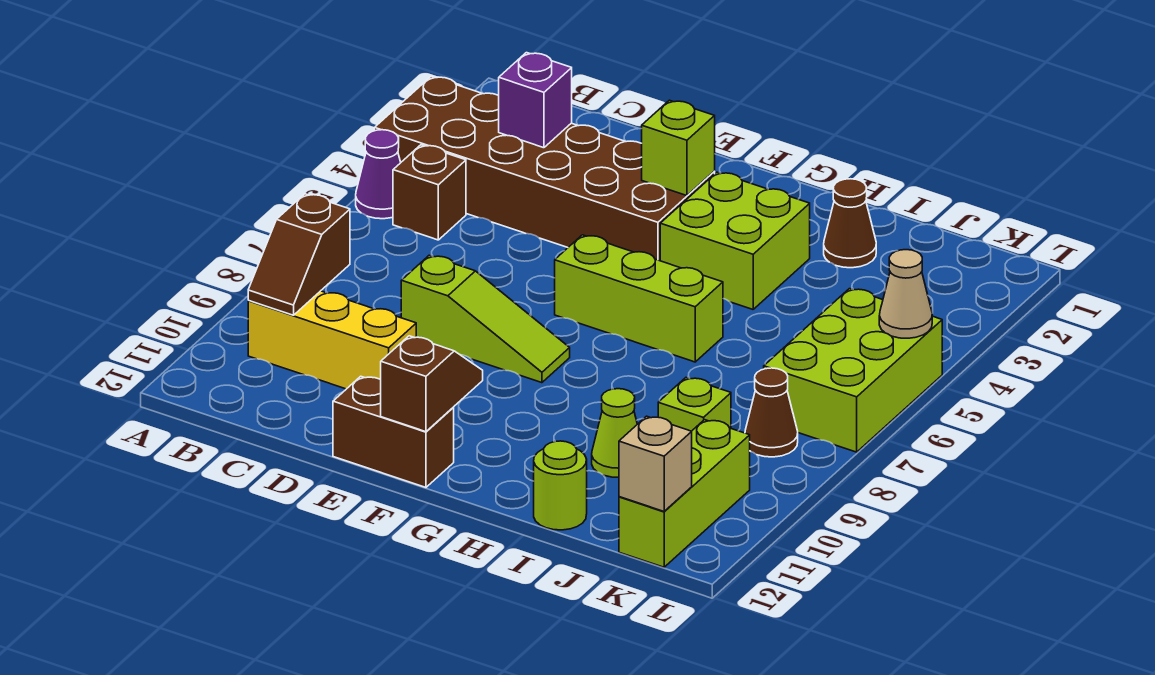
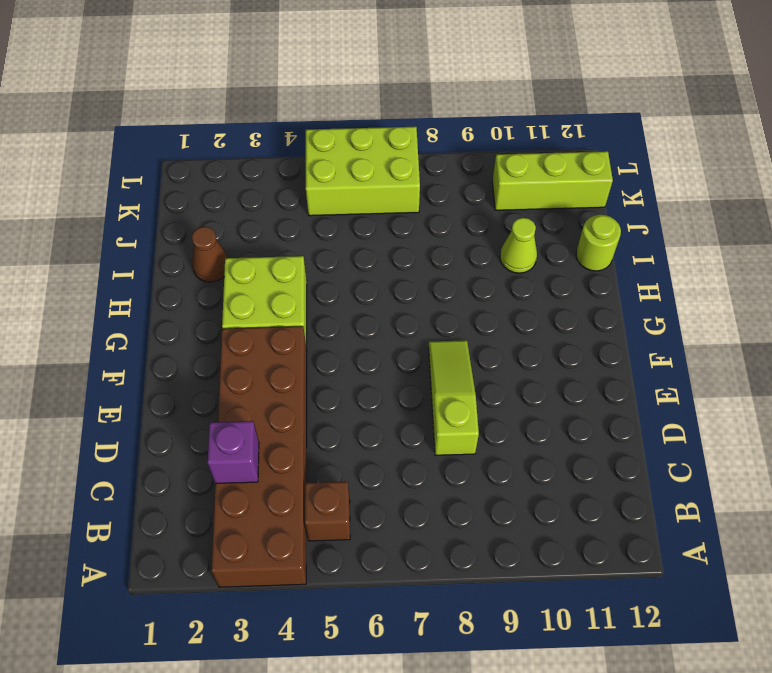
none -> purple cone A5 level 1
none -> yellow brick B10:D10 level 1
none -> brown brick E12:F12 level 1

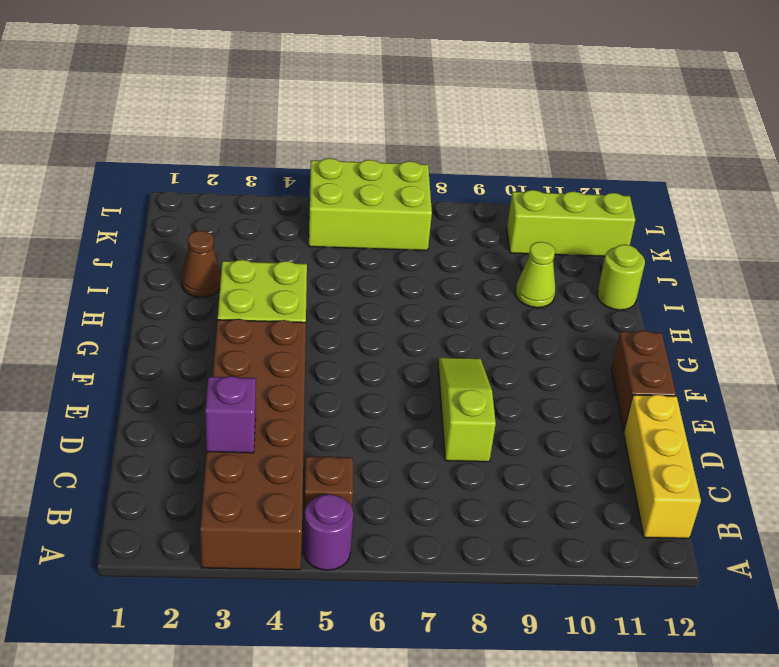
purple round brick A5 level 1 -> purple cone A5 level 1
yellow brick B12:D12 level 1 -> yellow brick B10:D10 level 1
none -> lime brick F6:H6 level 1
none -> lime brick J9 level 1
none -> brown cone K8 level 1

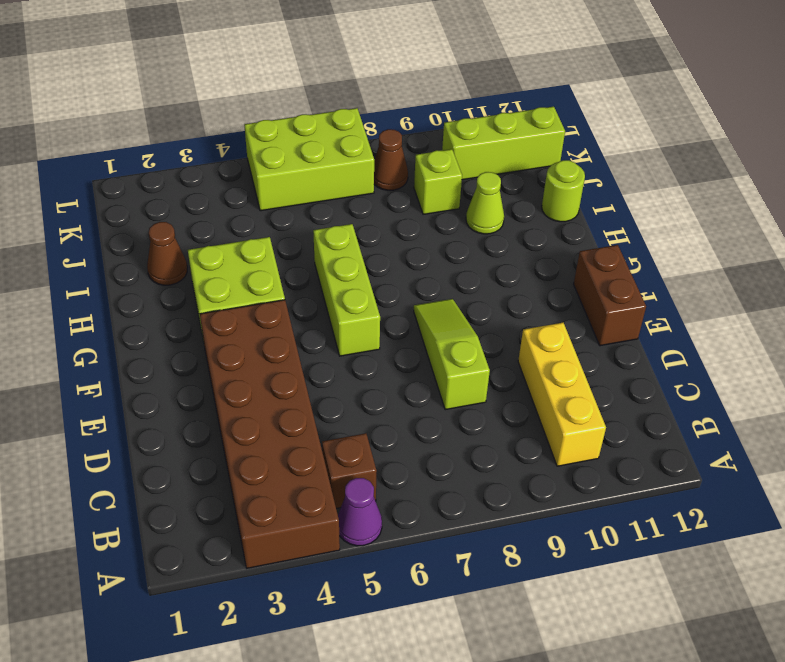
none -> brown slope B9:B10 level 2 top 9
none -> purple brick C3 level 2
none -> lime brick F3 level 2

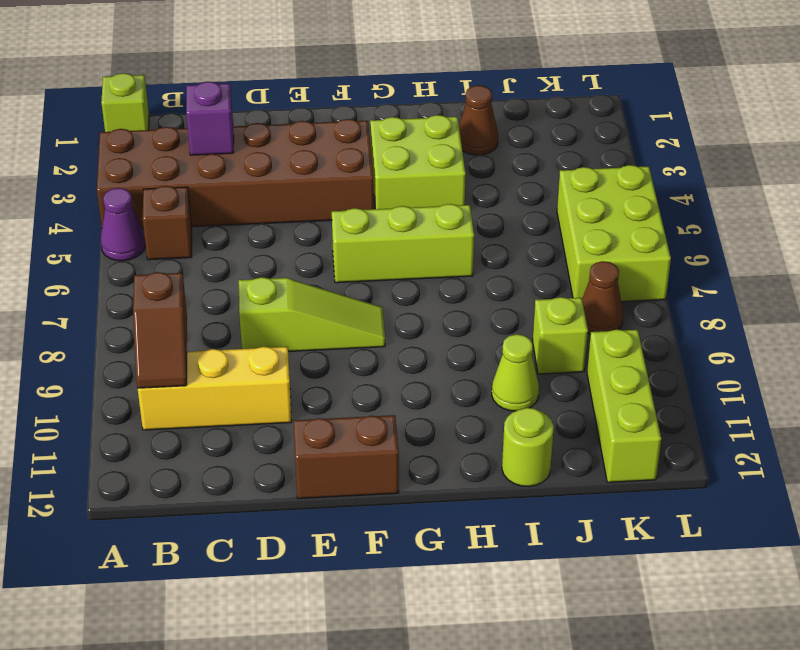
lime brick A1 level 1 -> lime brick F3 level 2
none -> brown slope F11:F12 level 2 top 12
none -> tan brick K12 level 2
none -> tan cone L5 level 2

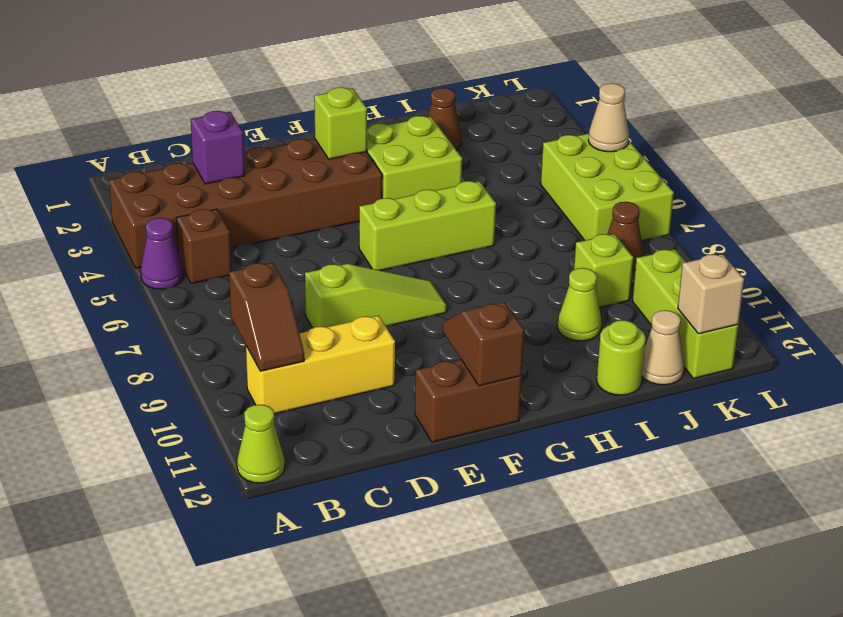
lime cone A12 level 1 -> none
tan cone J12 level 1 -> none

